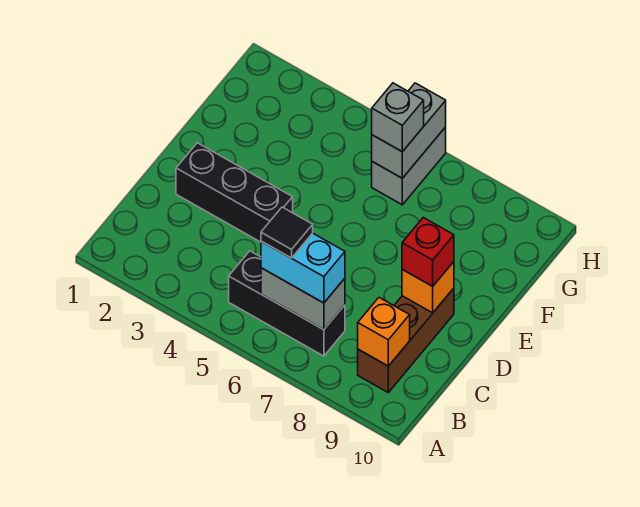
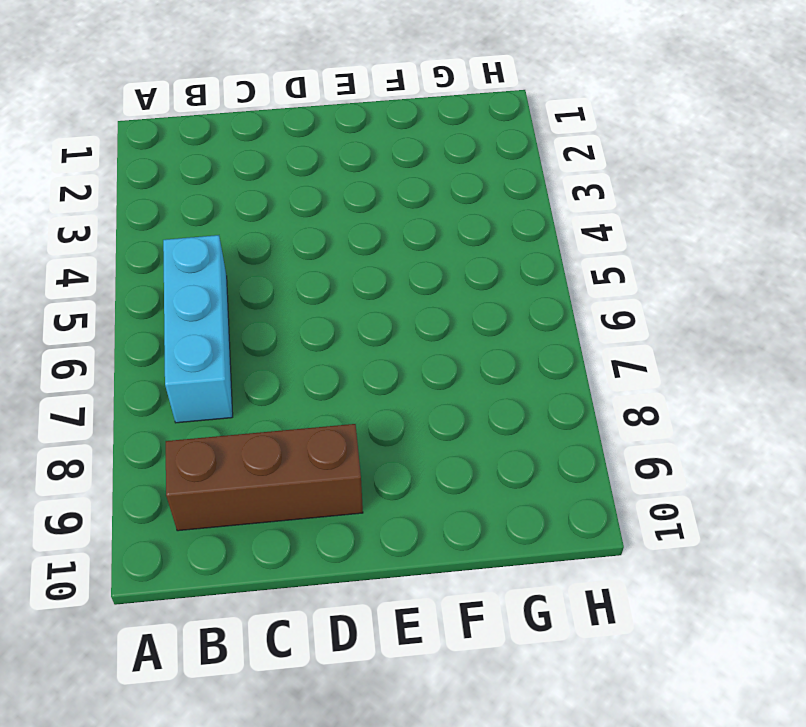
cyan brick B5:B7 level 1 -> black brick B5:B7 level 1
none -> black brick D2:D4 level 1
none -> grey brick G6:H6 level 1
none -> grey brick B6:B7 level 2

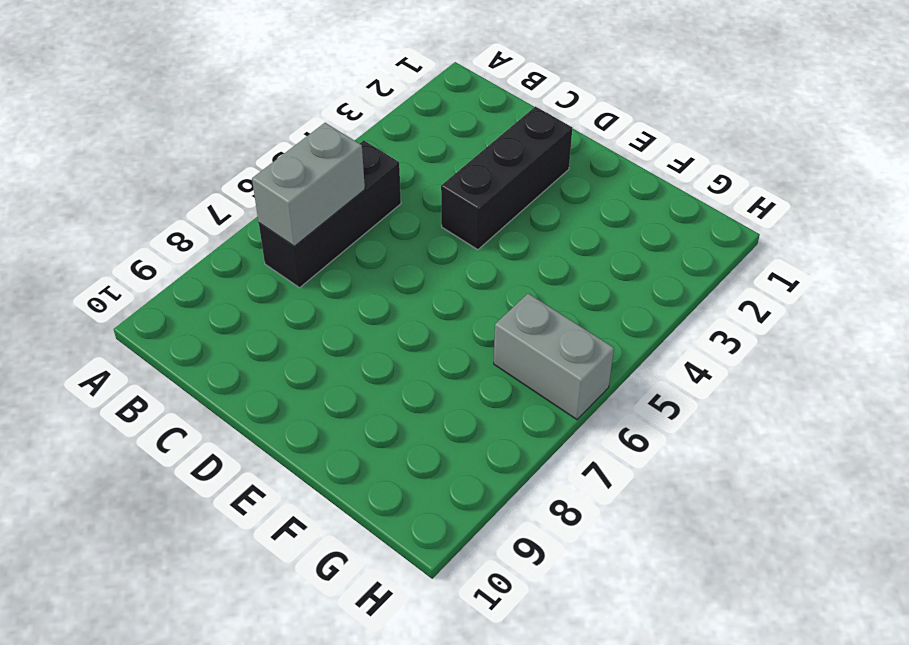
none -> brown brick B9:D9 level 1
none -> orange brick B9 level 2
none -> orange brick D9 level 2

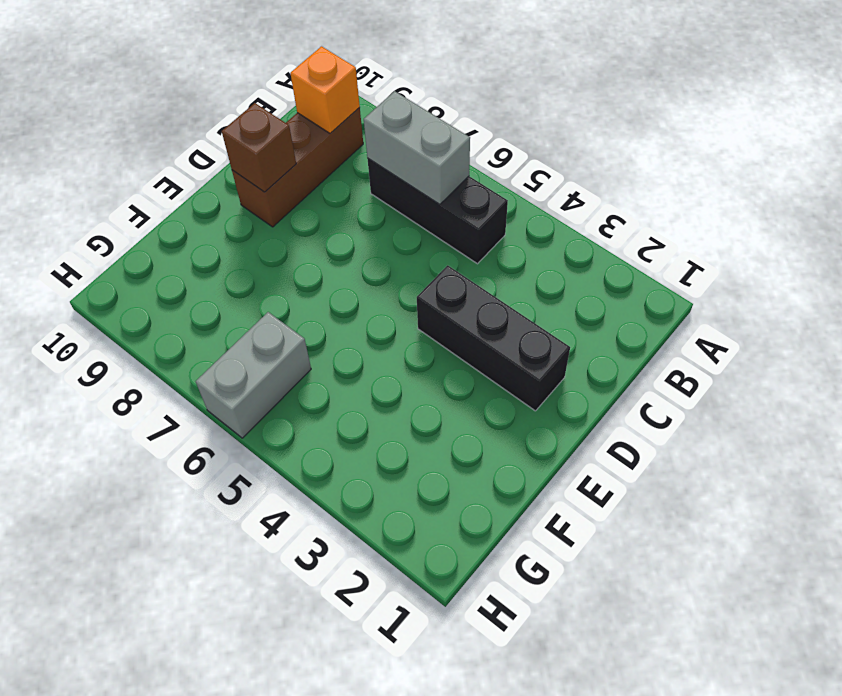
brown brick D9 level 2 -> orange brick D9 level 2
none -> grey brick G6:H6 level 2
none -> cyan brick B6:B7 level 3
none -> red brick D9 level 3

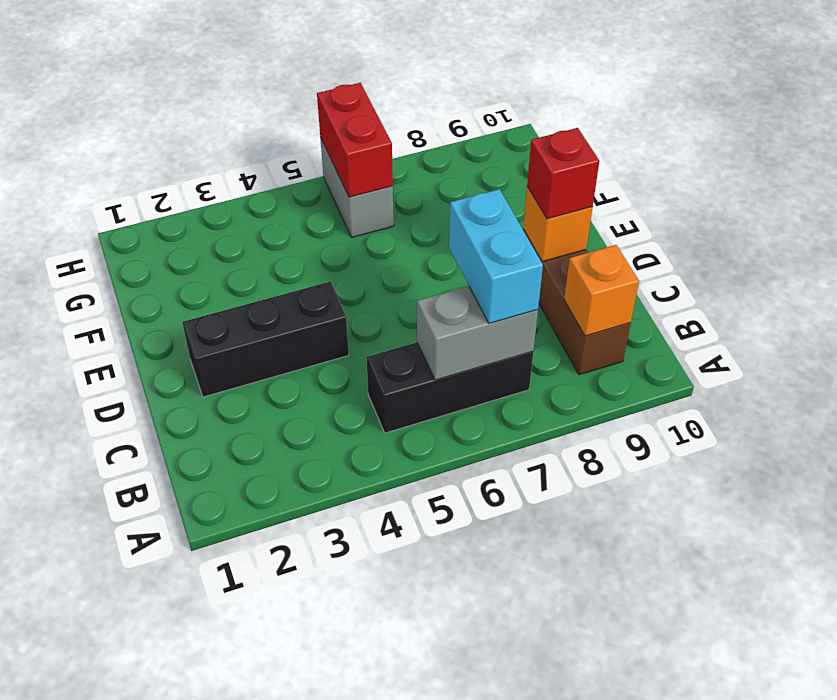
cyan brick B7:C7 level 3 -> cyan brick B6:B7 level 3
red brick G6:H6 level 2 -> grey brick G6:H6 level 2
none -> grey brick G6 level 3
none -> black tile B6 level 4

